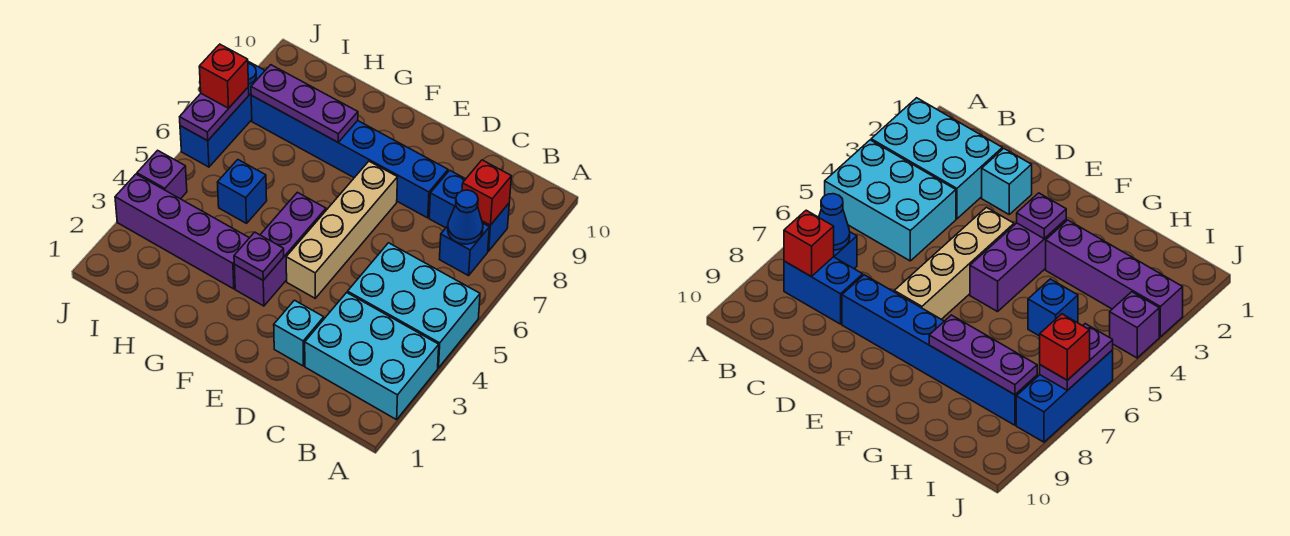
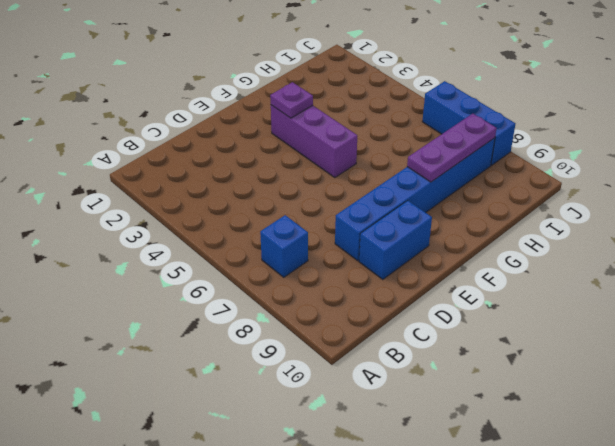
blue brick D9:E9 level 1 -> blue brick B8:C8 level 1
none -> cyan brick A2:C3 level 1
none -> cyan brick A4:C5 level 1
none -> cyan brick D2 level 1

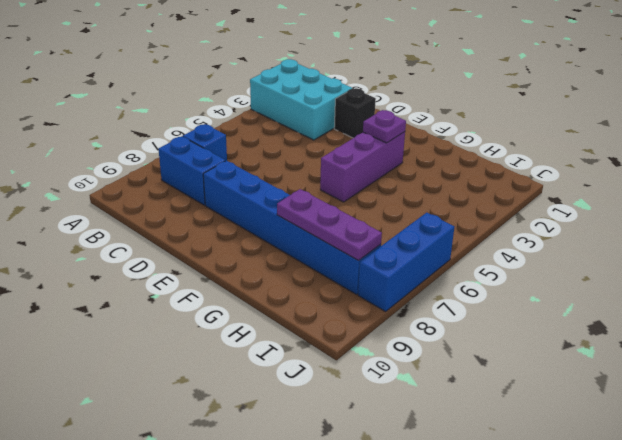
black brick D2 level 1 -> cyan brick D2 level 1
none -> cyan brick A4:C5 level 1
none -> tan brick E4:E7 level 1
none -> purple brick G3:J3 level 1

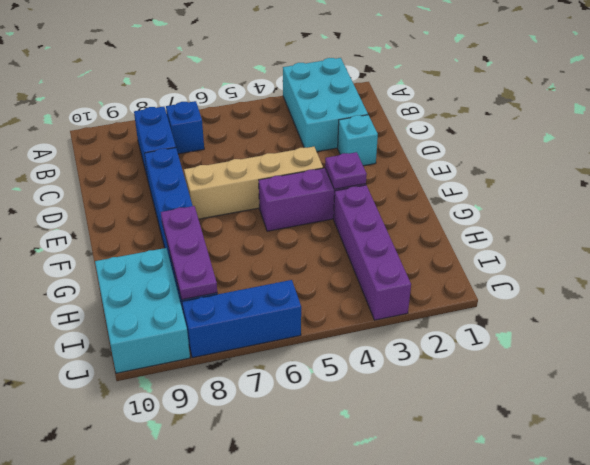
cyan brick H9:J10 level 1 -> cyan brick A4:C5 level 1
none -> blue brick H5 level 1
none -> purple brick J4 level 1
none -> blue cone B7 level 2

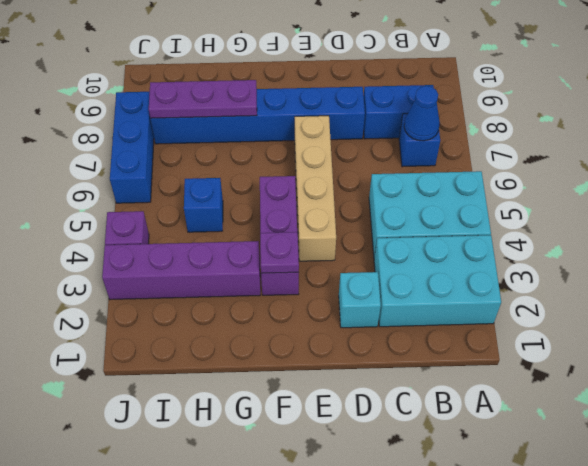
none -> red brick B8 level 2
none -> purple plate J6:J7 level 2
none -> red brick J7 level 3

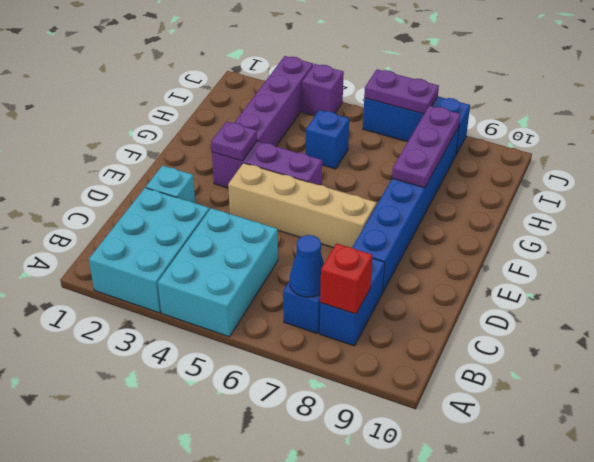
none -> red brick J7 level 3

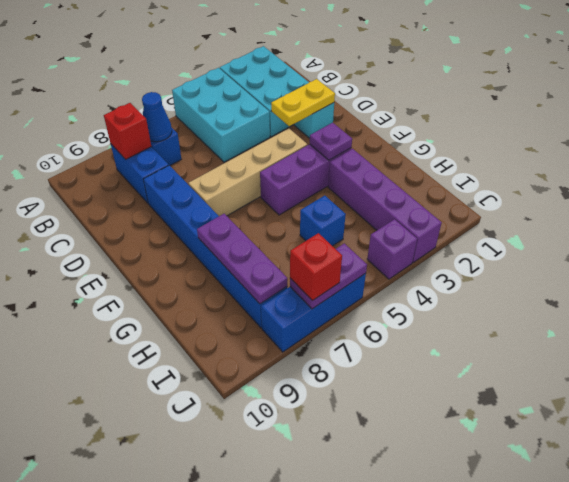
yellow plate D2:D3 level 2 -> none

